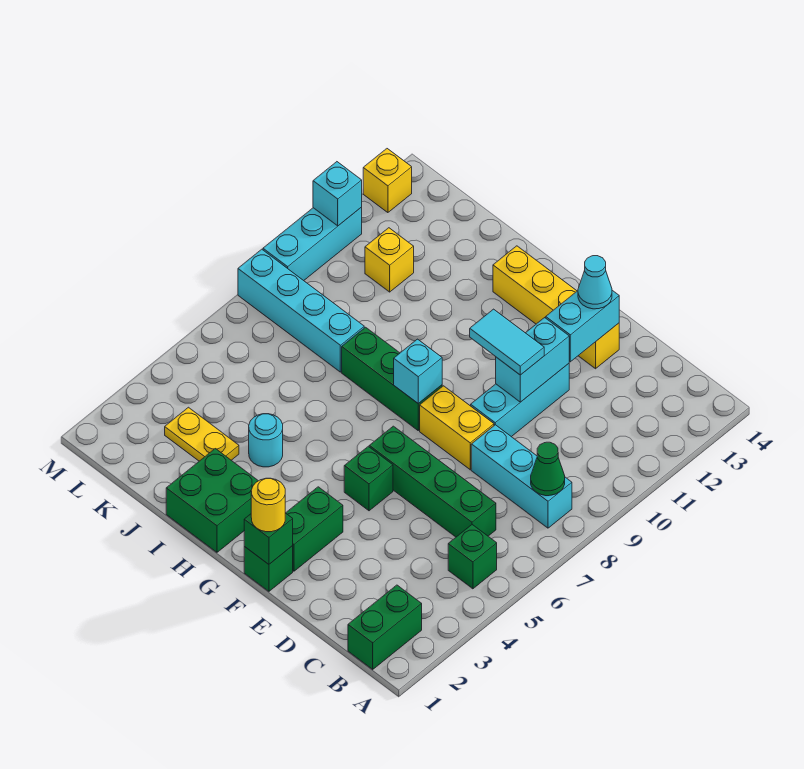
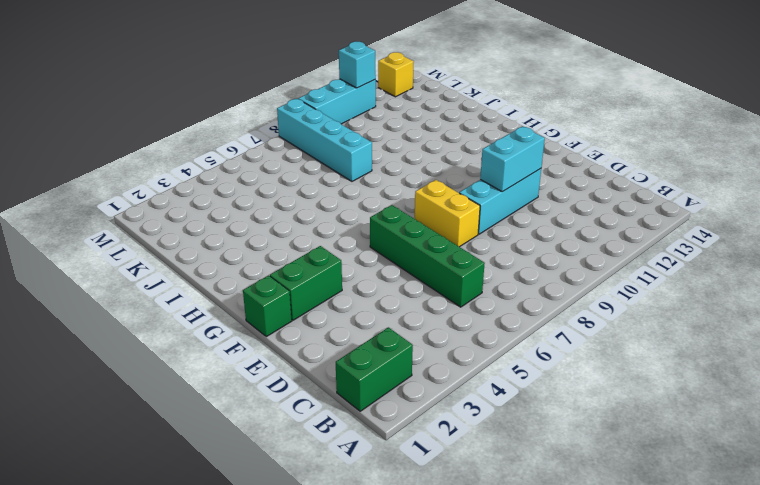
none -> green brick B5 level 1
none -> cyan brick B8:D8 level 1
none -> yellow brick E13:H13 level 1

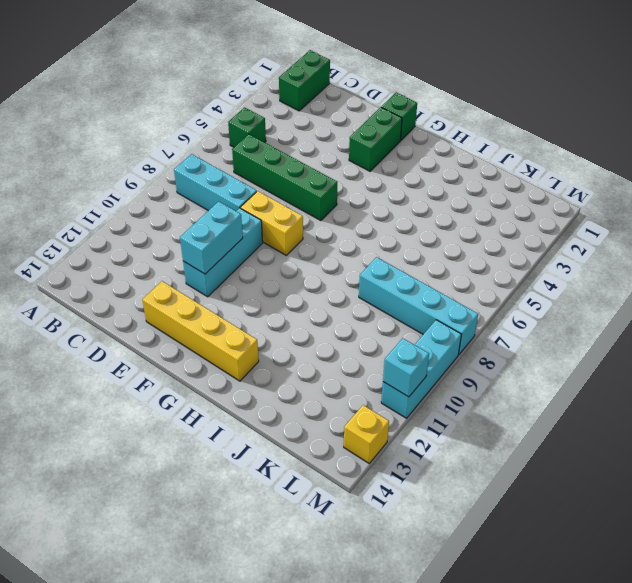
none -> green brick F5 level 1
none -> green brick G8:I8 level 1
none -> green brick H1:I2 level 1

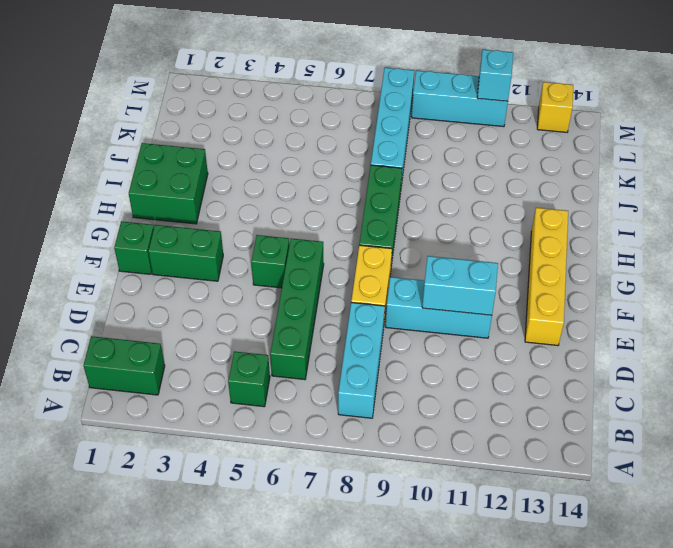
none -> cyan round brick I4 level 1
none -> yellow plate J3:K3 level 1
none -> yellow brick K11 level 1

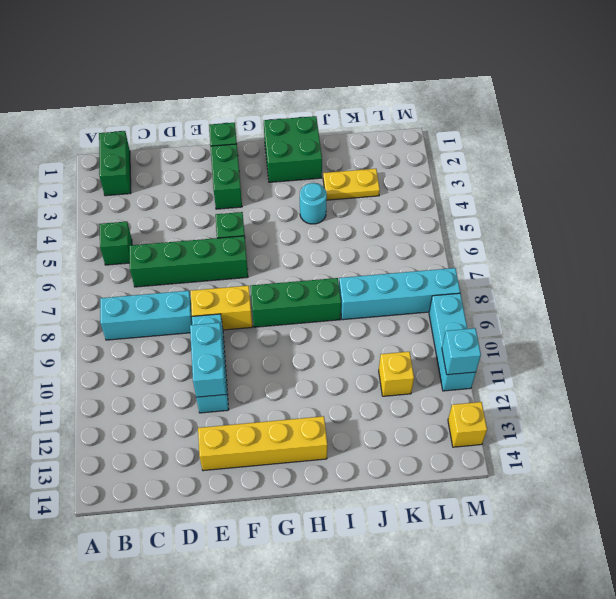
none -> green cone B8 level 2
none -> cyan brick E12:E13 level 2
none -> green brick F1 level 2

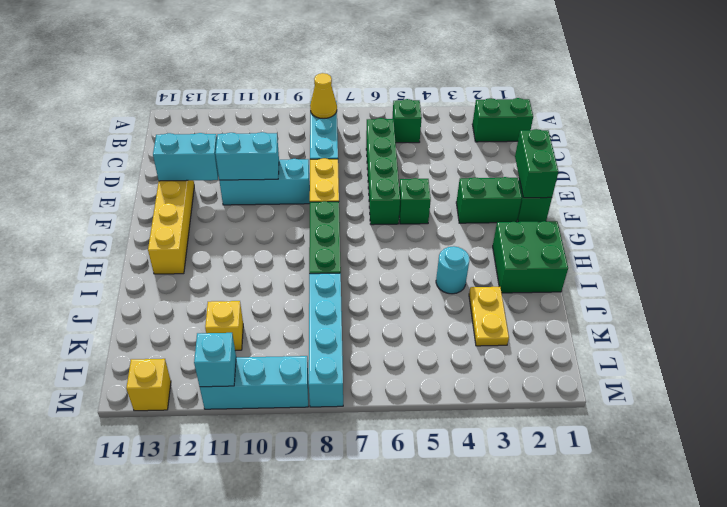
yellow cone B8 level 2 -> green cone B8 level 2
green brick E1:F1 level 2 -> green brick F1 level 2
none -> cyan brick G8 level 2
none -> cyan tile E10:F10 level 3
none -> cyan cone E13 level 3

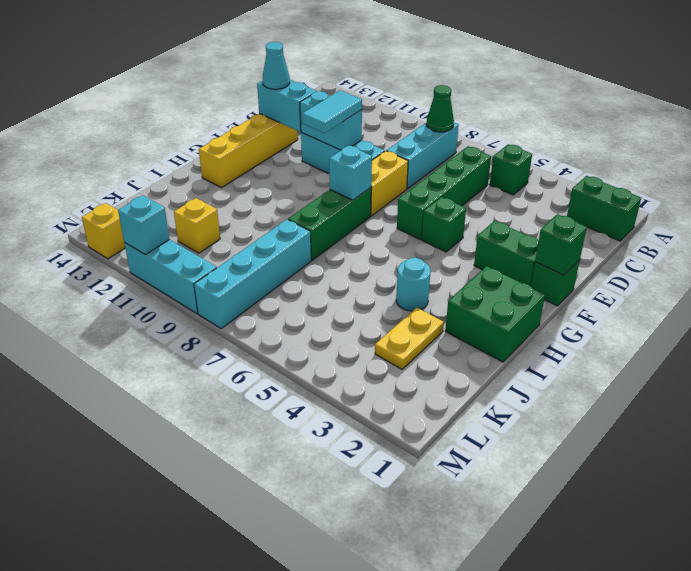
none -> yellow round brick F1 level 3

